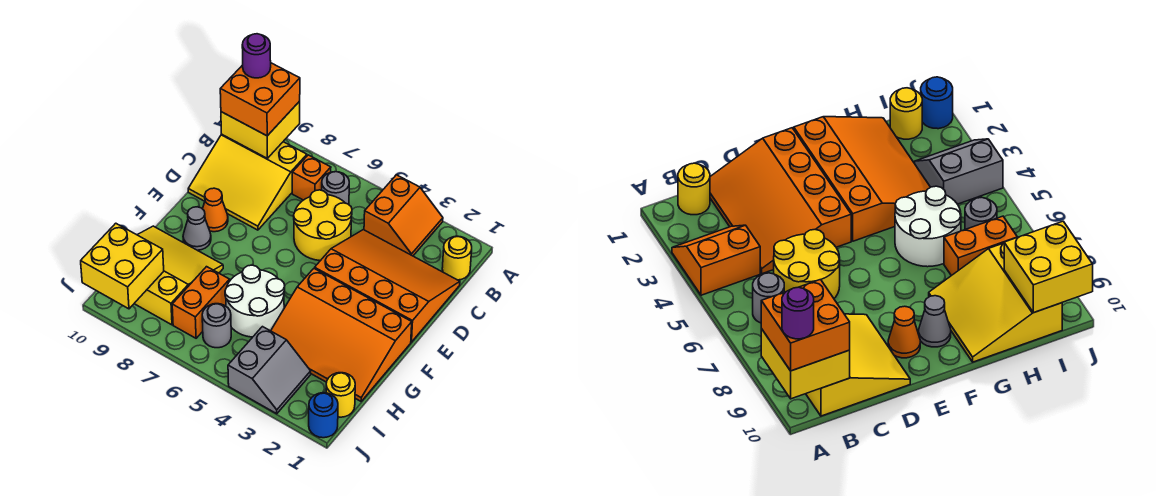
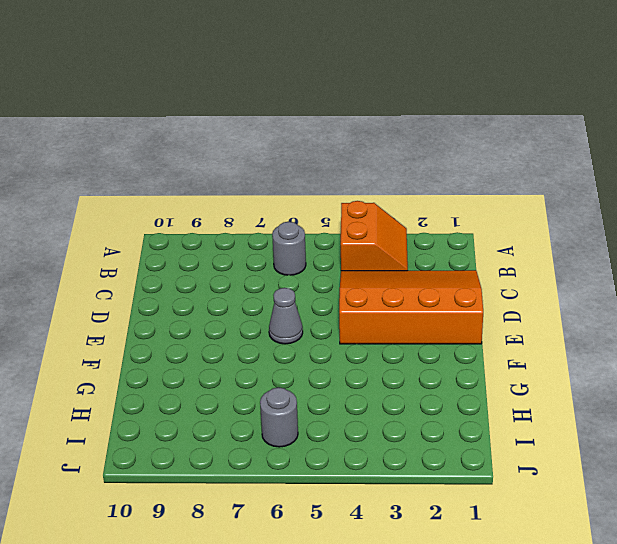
grey cone E6 level 1 -> grey cone F9 level 1
none -> yellow round brick B1 level 1
none -> orange brick B7 level 1
none -> yellow slope B8:D10 level 1 top B

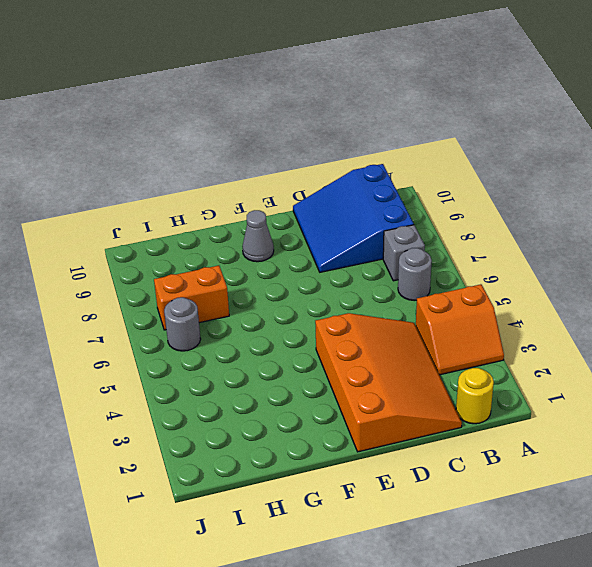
grey brick B7 level 1 -> orange brick B7 level 1
blue slope B8:D10 level 1 top B -> yellow slope B8:D10 level 1 top B
none -> yellow round brick C5:D6 level 1
none -> orange cone E9 level 1
none -> orange slope F1:H4 level 1 top F

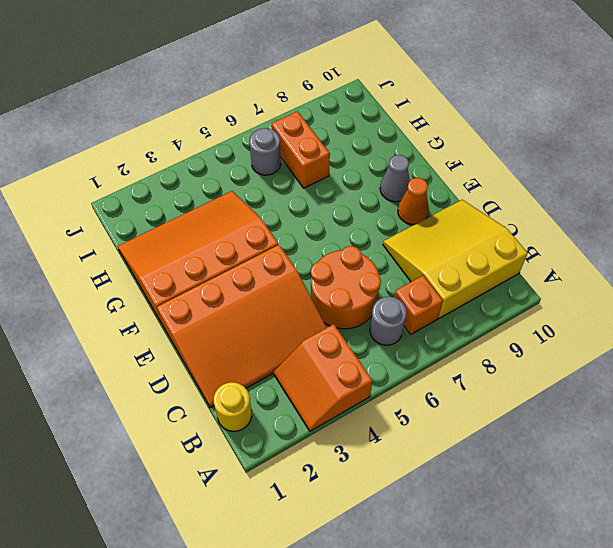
orange round brick C5:D6 level 1 -> yellow round brick C5:D6 level 1
none -> white round brick G5:H6 level 1
none -> yellow slope G8:I10 level 1 top I
none -> yellow round brick I1 level 1

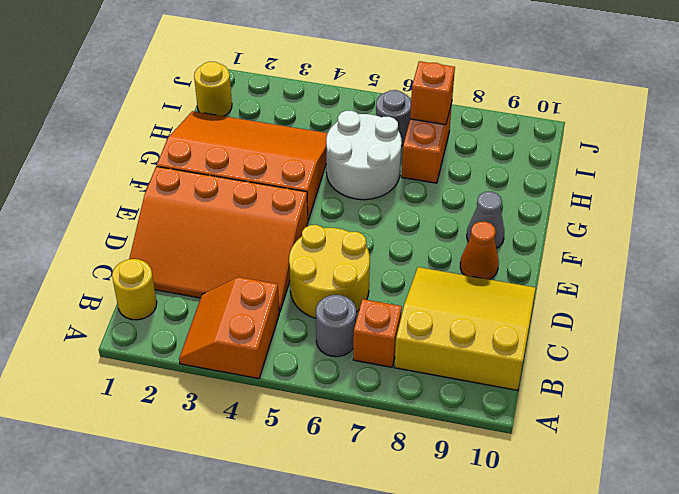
orange brick I7 level 2 -> none
none -> yellow slope G8:I10 level 1 top I
none -> grey slope I3:J4 level 1 top 4
none -> blue round brick J1 level 1

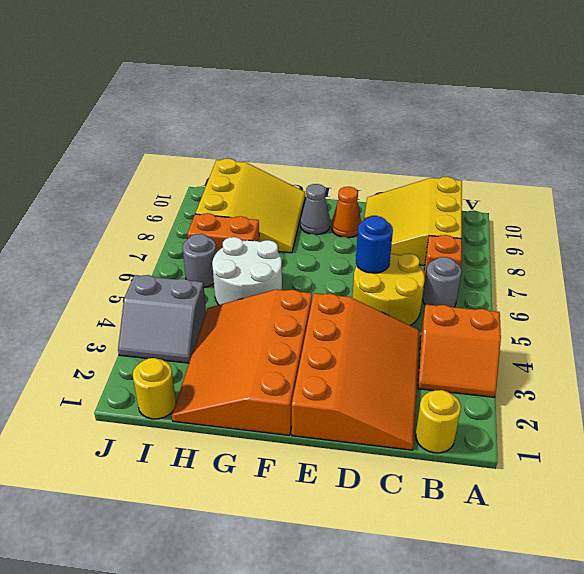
blue round brick D6 level 2 -> blue round brick J1 level 1
none -> yellow brick A9:B10 level 2
none -> yellow brick I9:J10 level 2
none -> orange brick A9:B10 level 3

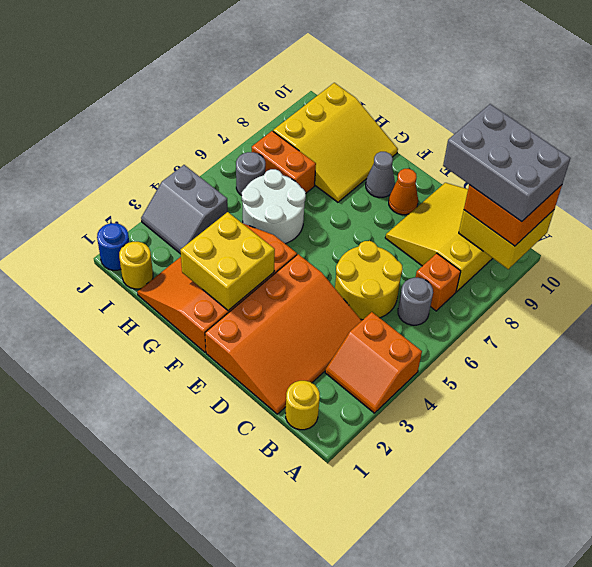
grey brick A9:C10 level 4 -> purple round brick A10 level 4
yellow brick F2:G3 level 2 -> yellow brick I9:J10 level 2

